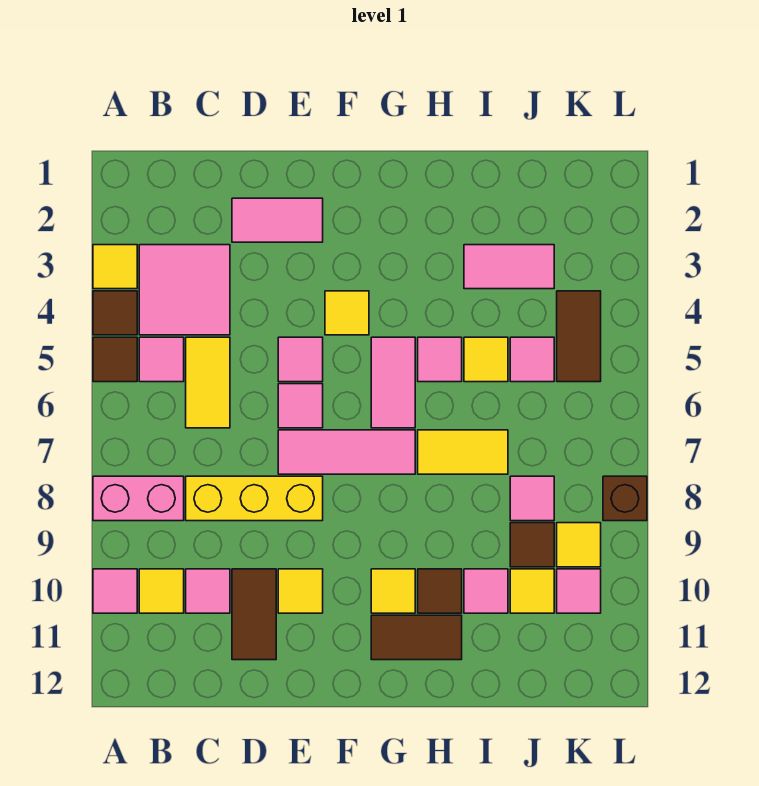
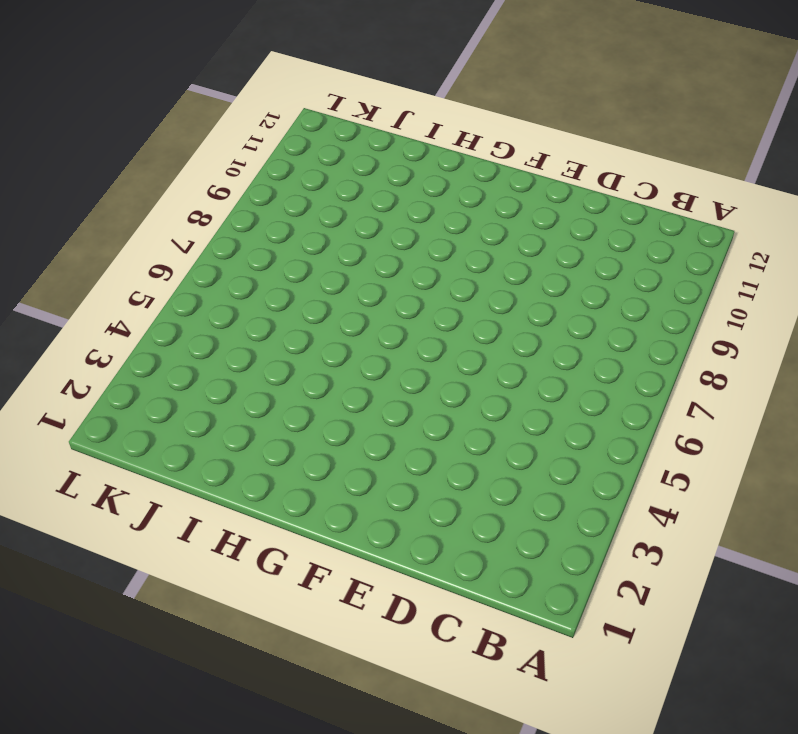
none -> yellow tile A3 level 1
none -> brown tile A4 level 1
none -> brown tile A5 level 1
none -> pink brick A8:B8 level 1

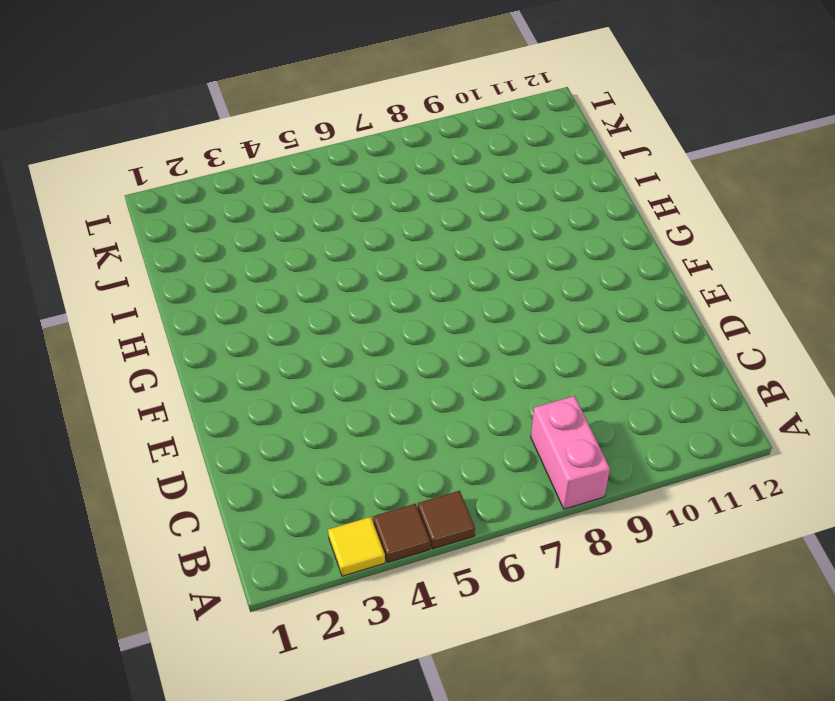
none -> pink tile A10 level 1
none -> pink tile B3:C4 level 1
none -> pink tile B5 level 1
none -> yellow tile B10 level 1

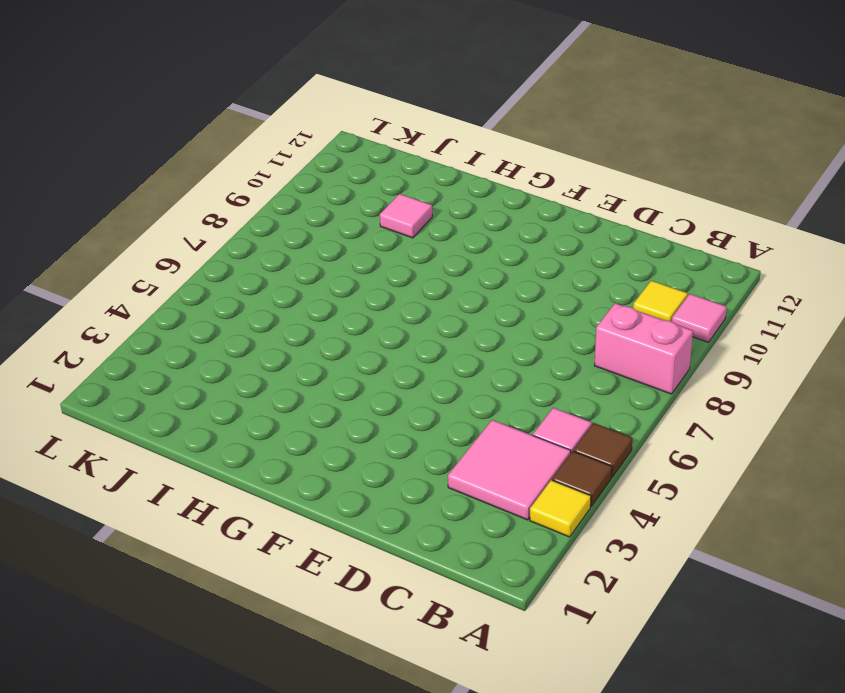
none -> yellow tile C5:C6 level 1
none -> yellow brick C8:E8 level 1
none -> pink tile C10 level 1
none -> pink tile D2:E2 level 1

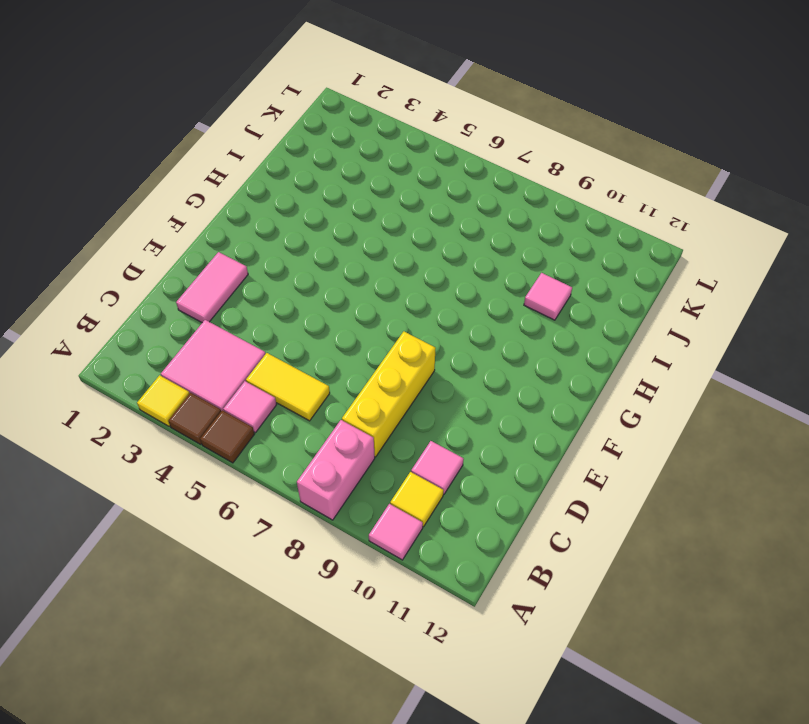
none -> brown tile D10:D11 level 1
none -> pink tile E5 level 1
none -> pink tile E6 level 1
none -> pink tile E7:G7 level 1

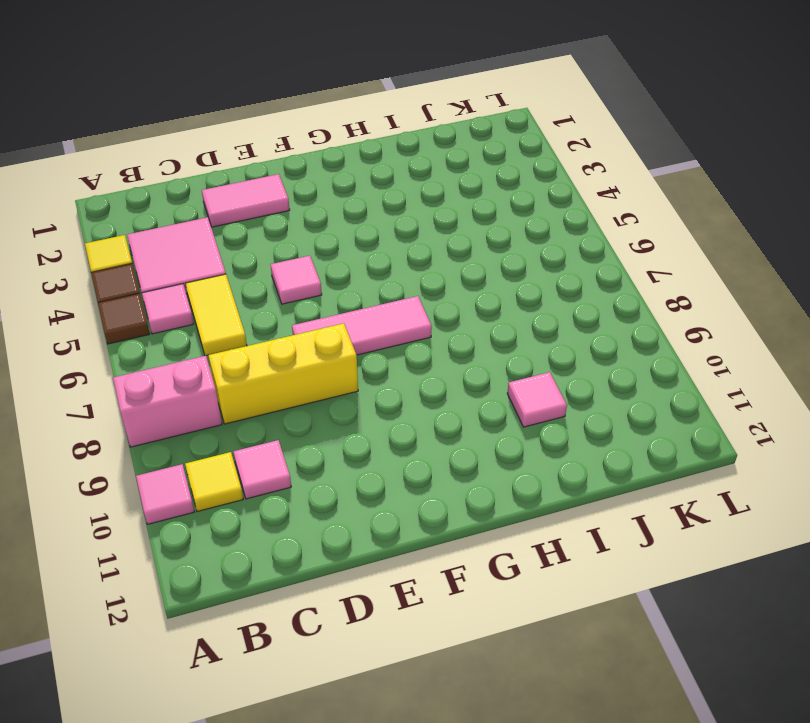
none -> brown tile D10:D11 level 1
none -> pink tile E6 level 1
none -> yellow tile E10 level 1
none -> yellow tile F4 level 1

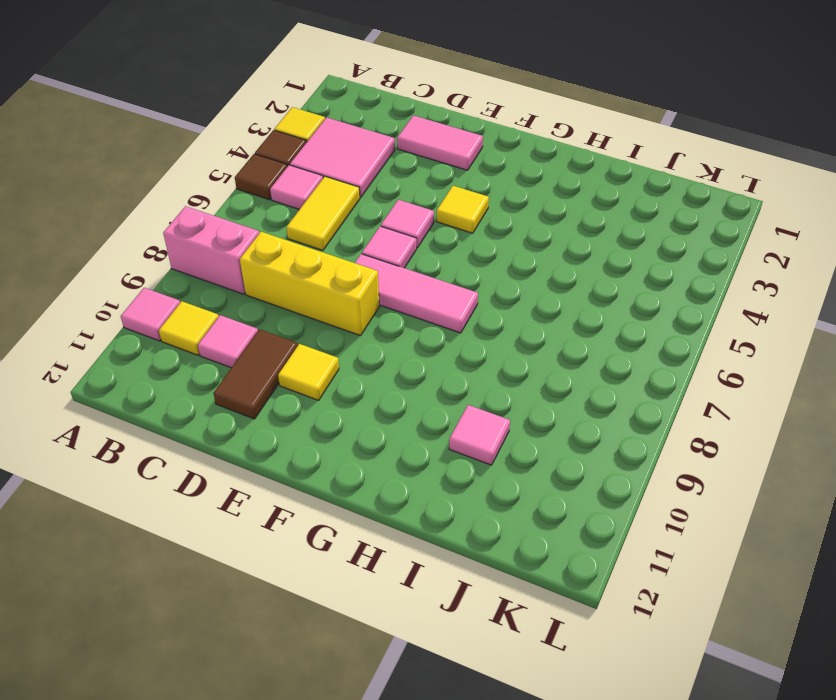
none -> pink tile G5:G6 level 1
none -> yellow tile G10 level 1
none -> brown tile G11:H11 level 1
none -> pink tile H5 level 1

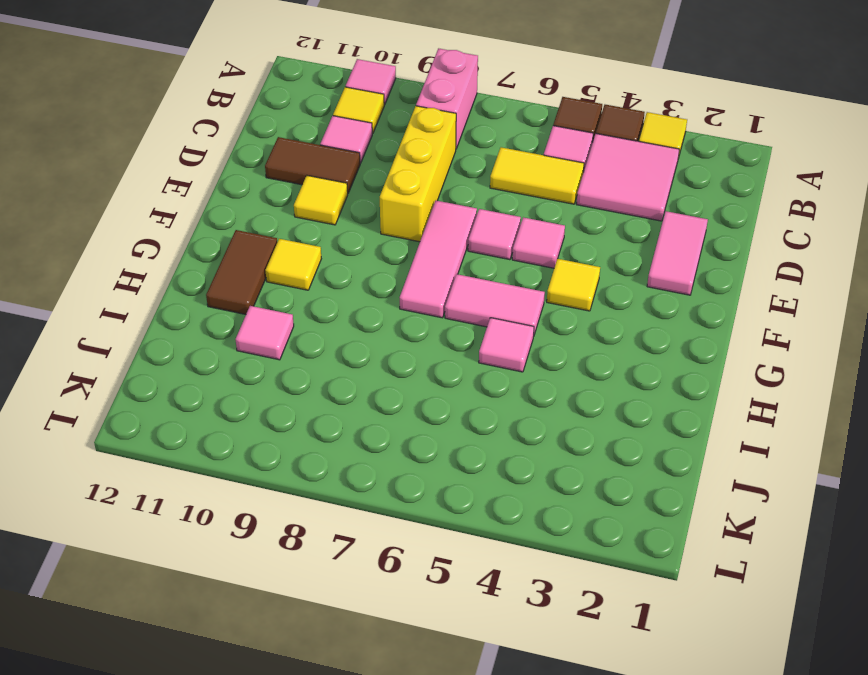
none -> yellow tile H7:I7 level 1
none -> brown tile H10 level 1
none -> pink tile I3:J3 level 1
none -> yellow tile I5 level 1

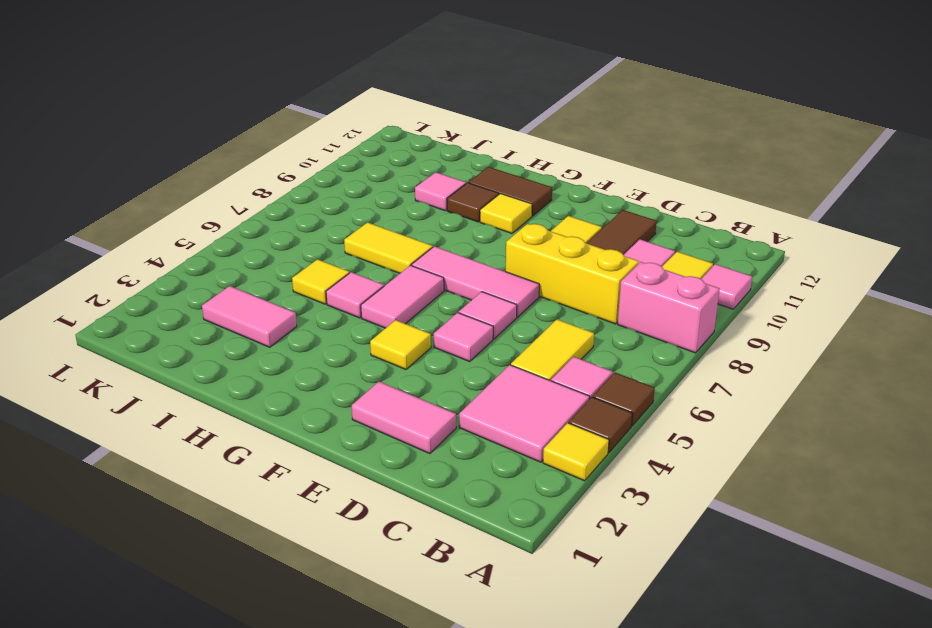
none -> pink tile J5 level 1
none -> pink tile J8 level 1
none -> brown tile J9 level 1
none -> yellow tile J10 level 1

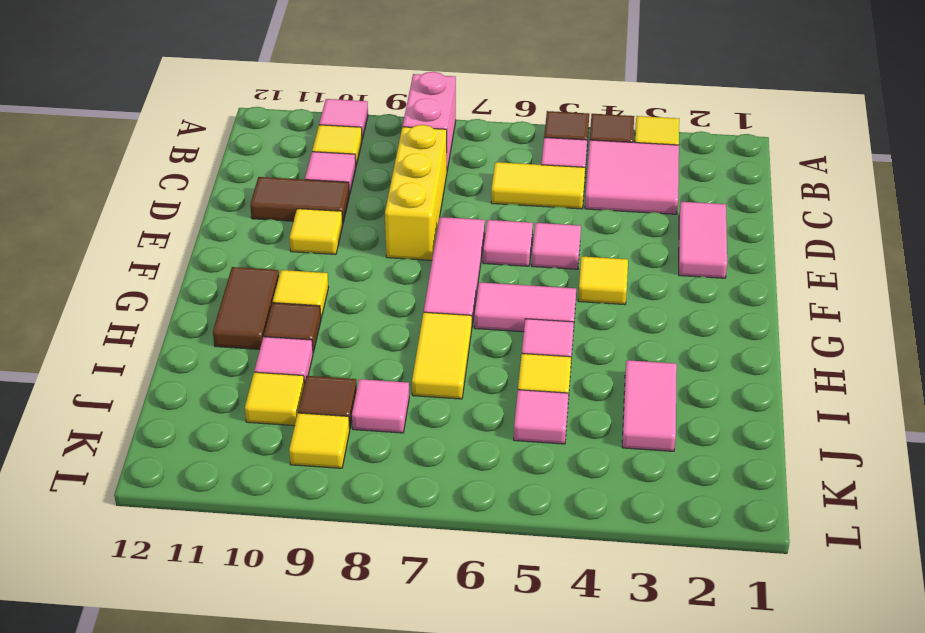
none -> brown tile K4:K5 level 1
none -> pink tile K10 level 1
none -> brown brick L8 level 1

